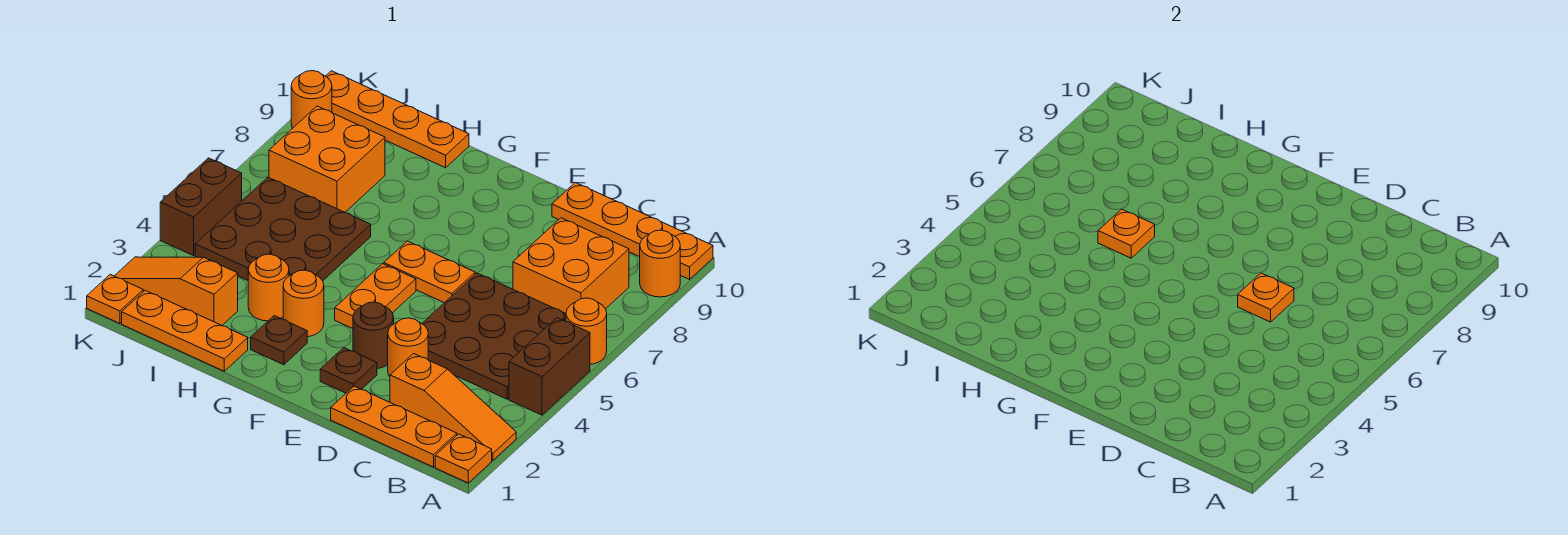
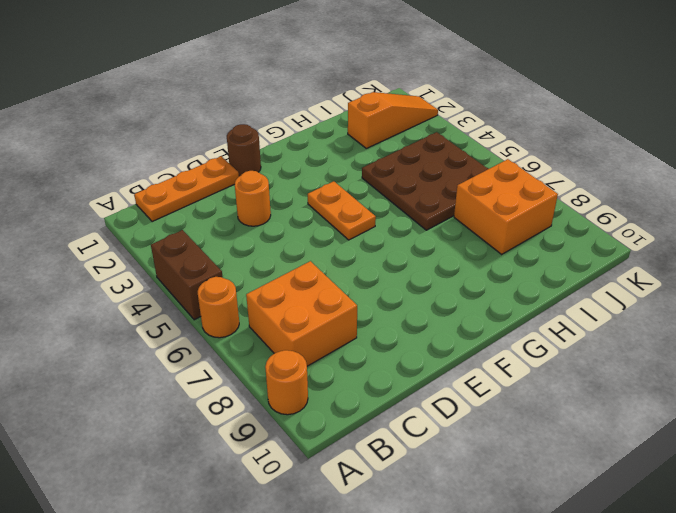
brown round brick E1 level 1 -> brown round brick E3 level 1
none -> orange plate A1 level 1
none -> orange slope A2:C2 level 1 top C
none -> orange plate A10:D10 level 1

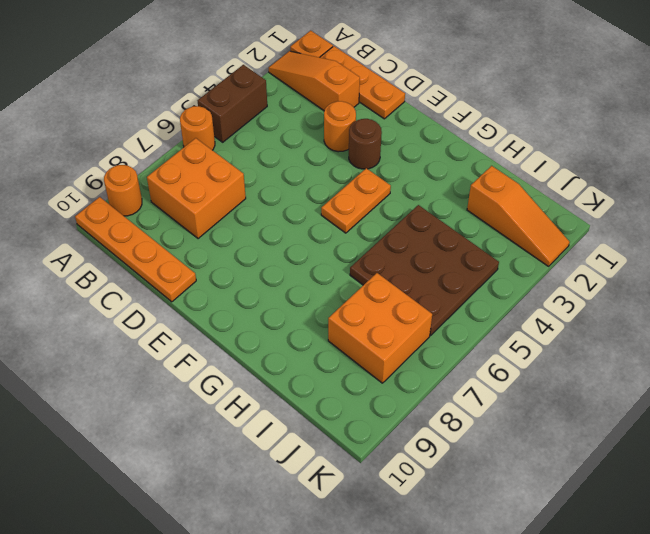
none -> brown plate B4:D6 level 1
none -> brown plate E2 level 1
none -> orange plate E6:F6 level 1

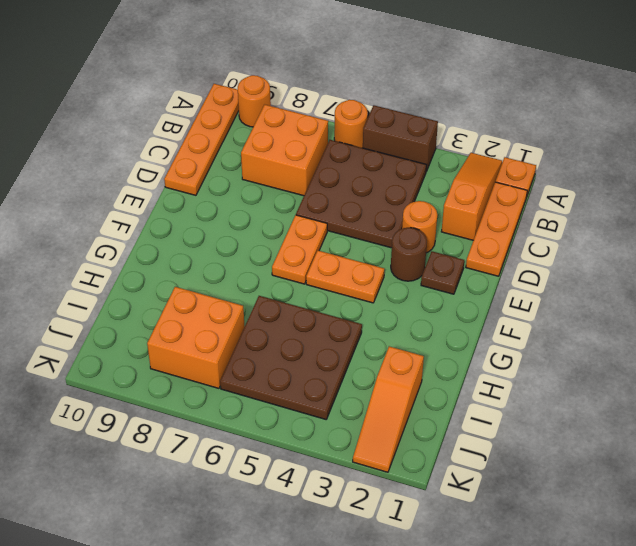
none -> brown plate G2 level 1
none -> orange round brick G3 level 1
none -> orange plate H1:J1 level 1

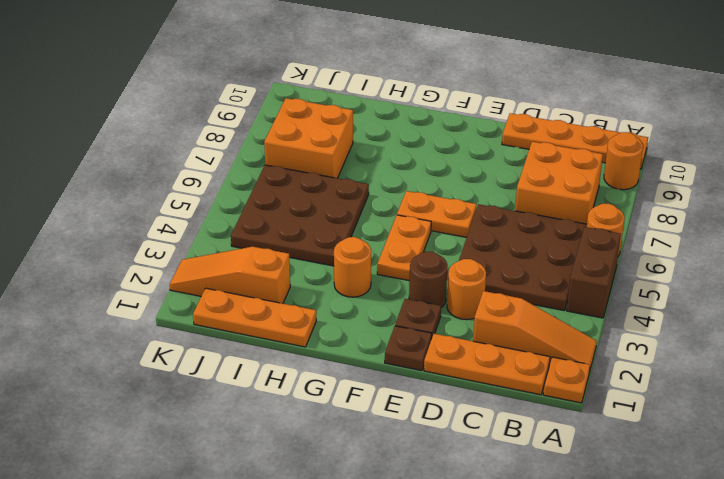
brown plate E1 level 1 -> brown plate G2 level 1
none -> orange round brick H3 level 1
none -> orange plate H10:K10 level 1
none -> orange plate K1 level 1

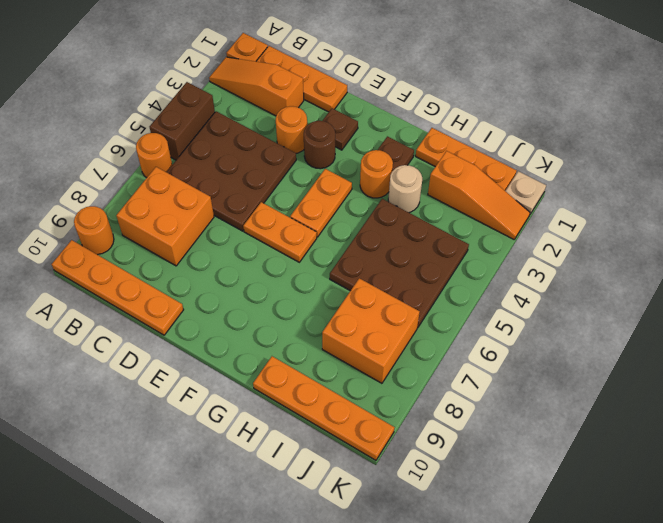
tan round brick H3 level 1 -> orange round brick H3 level 1
tan plate K1 level 1 -> orange plate K1 level 1
none -> brown brick K4:K5 level 1
none -> orange round brick K9 level 1
none -> orange plate D6 level 2

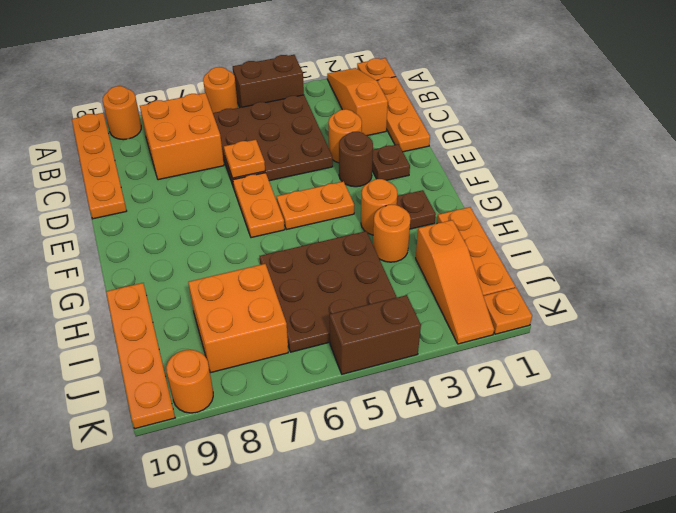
none -> orange plate H6 level 2

